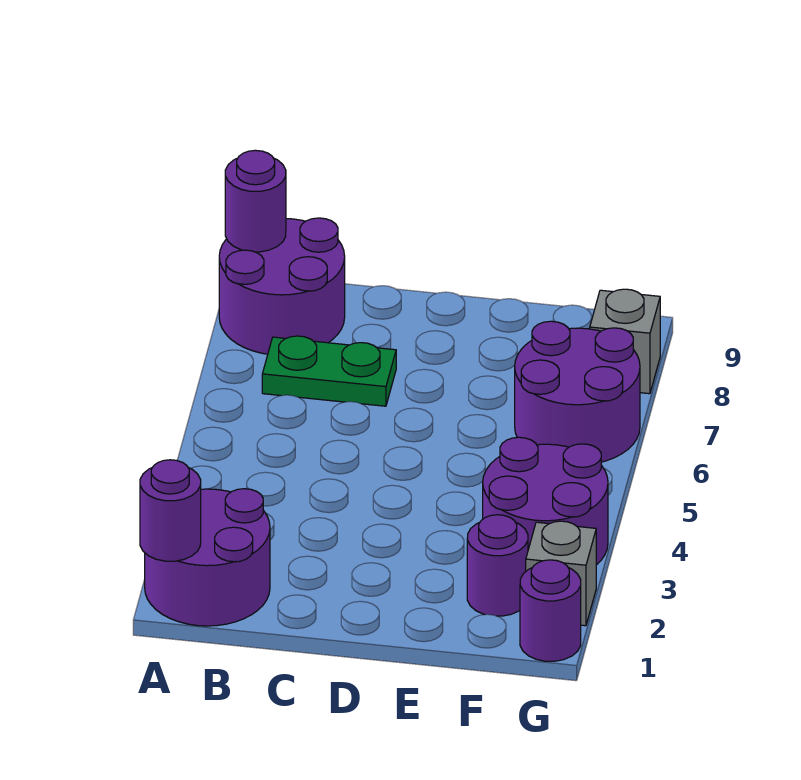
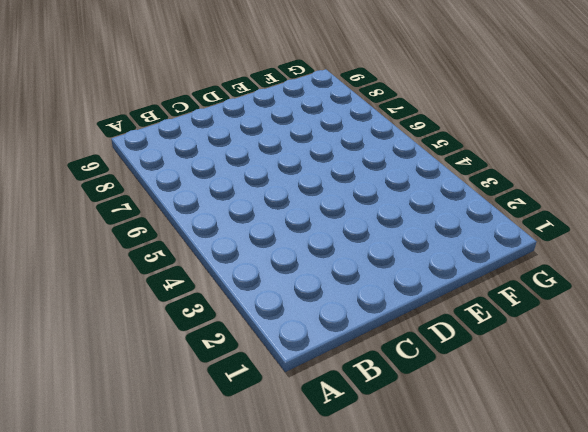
none -> purple round brick A1:B2 level 1
none -> purple round brick A8:B9 level 1

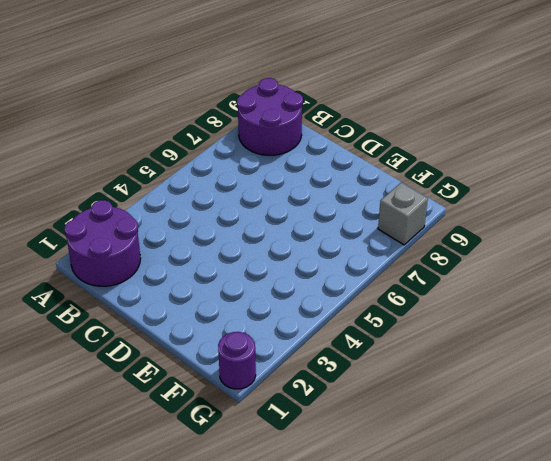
none -> green plate B7:C7 level 1
none -> purple round brick F2 level 1

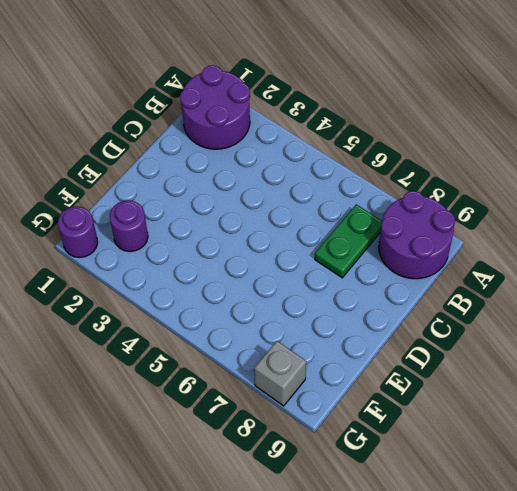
none -> purple round brick F3:G4 level 1
none -> purple round brick F6:G7 level 1

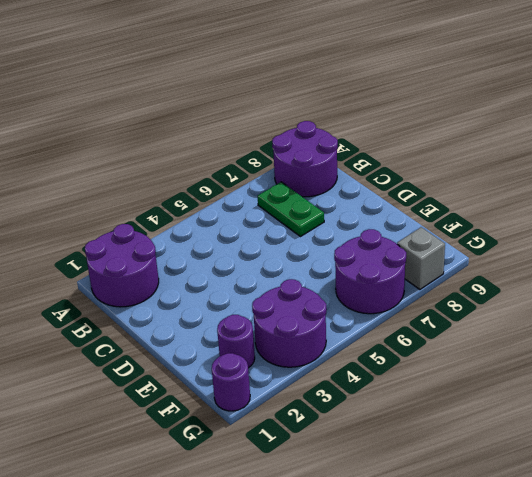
none -> grey brick G2 level 1
none -> purple round brick A1 level 2

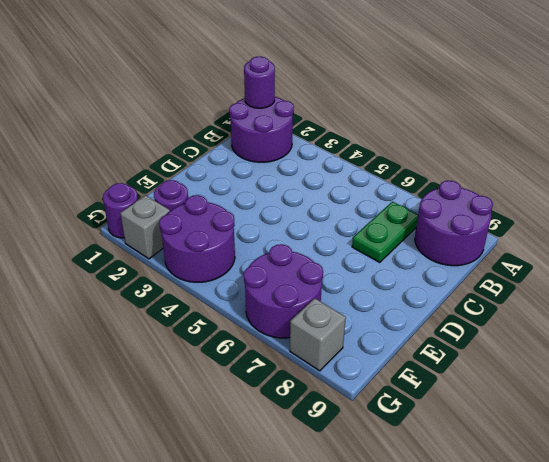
none -> purple round brick A9 level 2

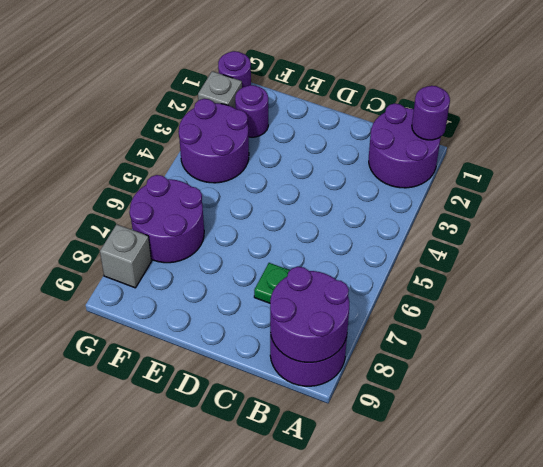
purple round brick A8:B9 level 2 -> purple round brick A9 level 2

